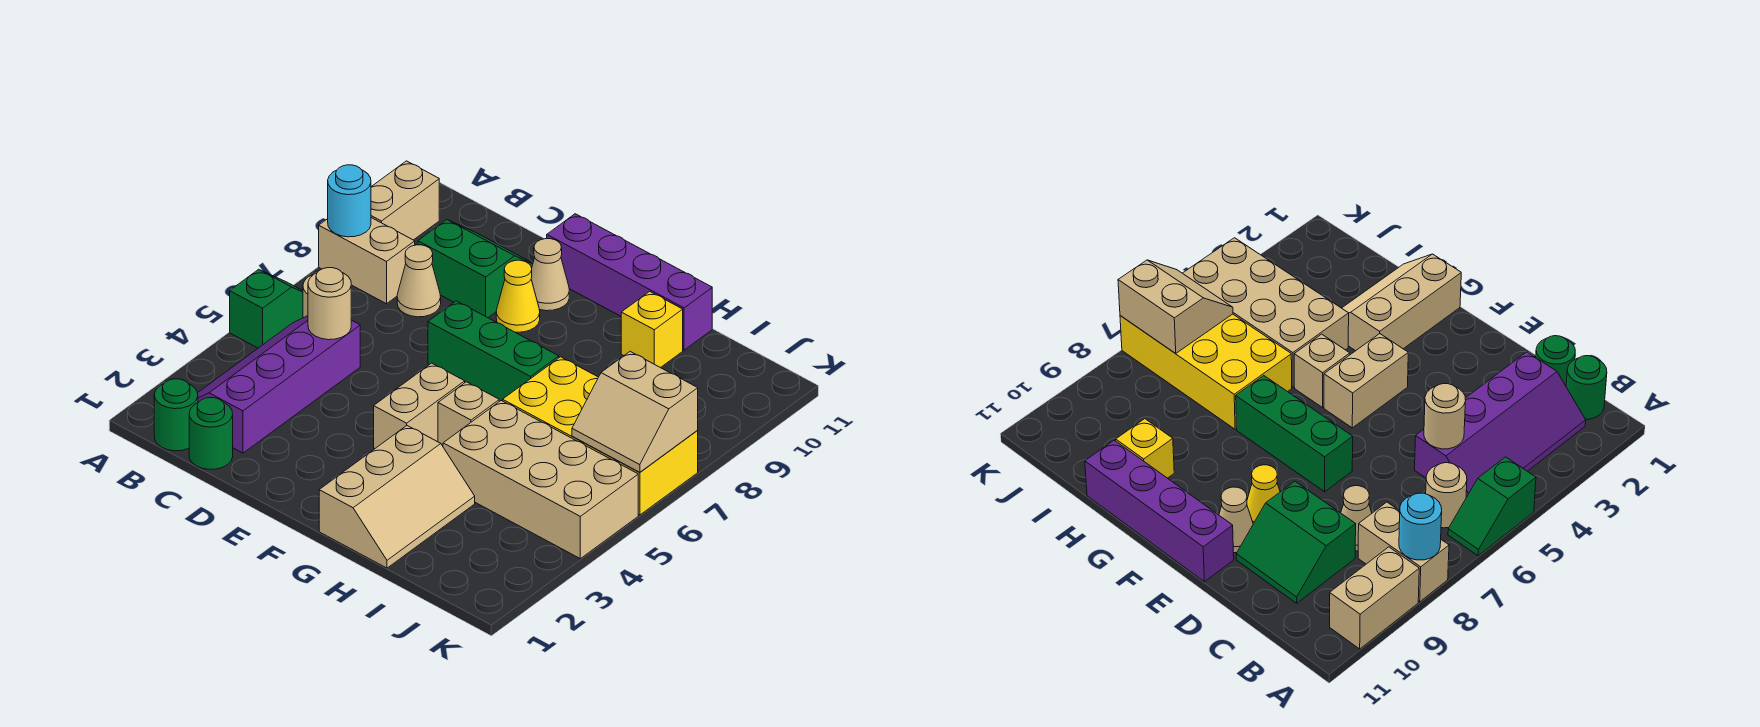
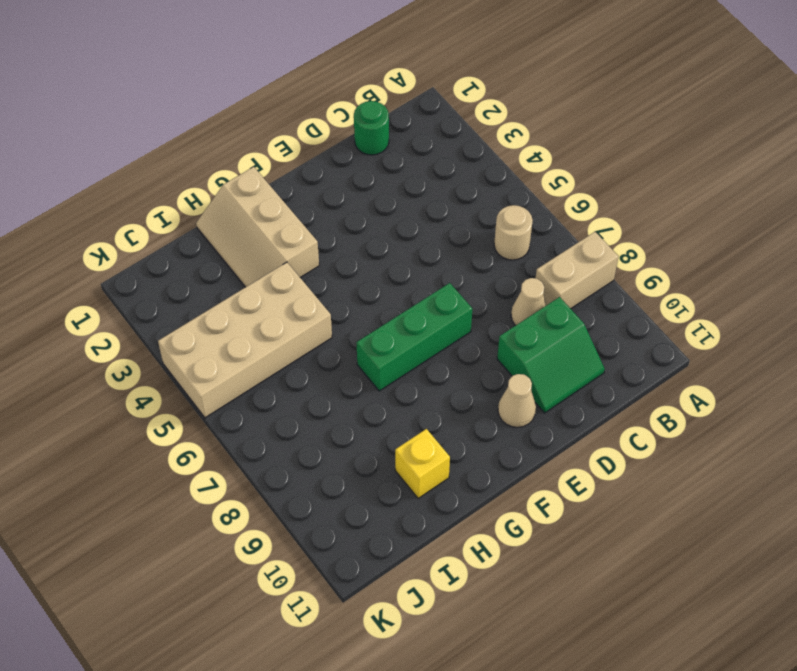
none -> green slope A5:A6 level 1 top 5
none -> tan brick A9:A10 level 1
none -> green round brick B1 level 1

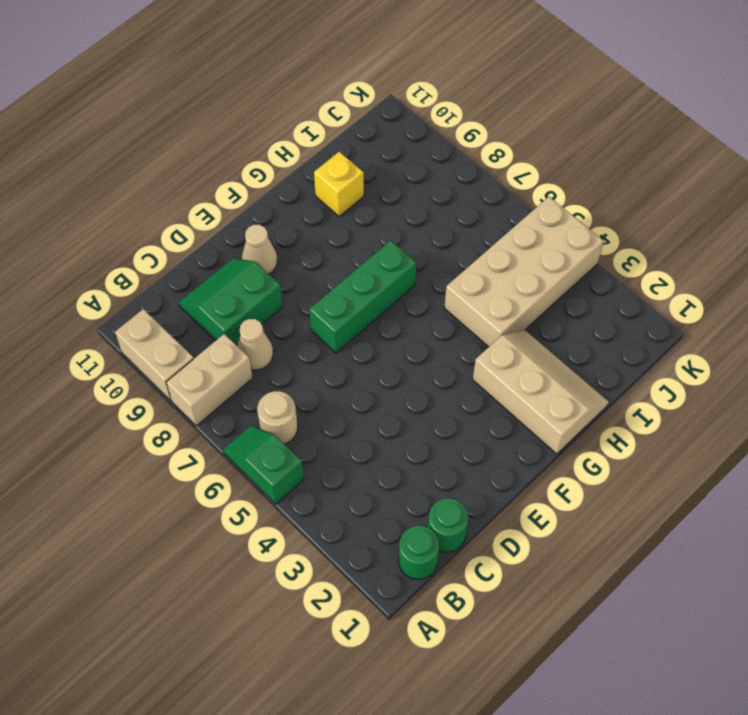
none -> purple slope B2:C5 level 1 top C
none -> yellow cone E9 level 1
none -> purple brick E11:H11 level 1

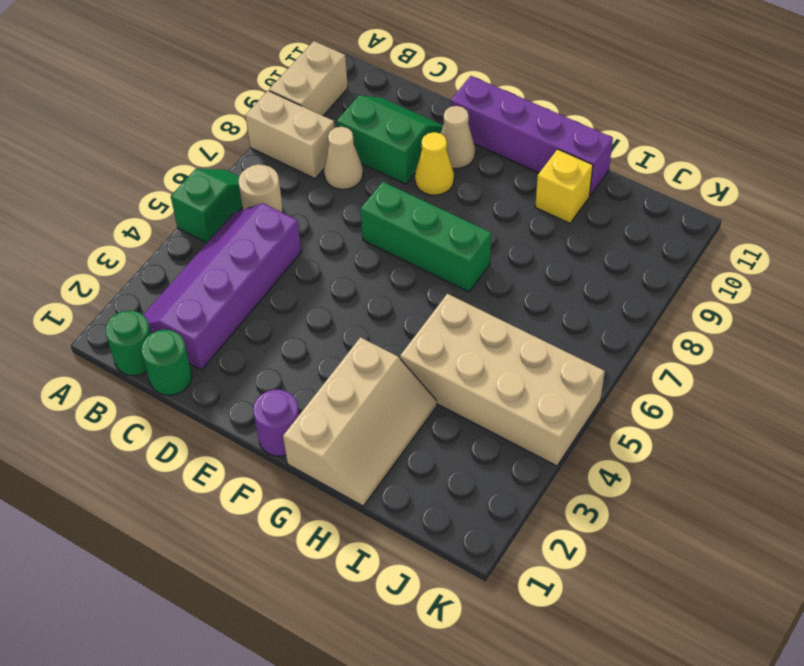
purple round brick F1 level 1 -> none
none -> tan brick F4:F5 level 1
none -> tan brick G5 level 1
none -> yellow brick H6:K7 level 1

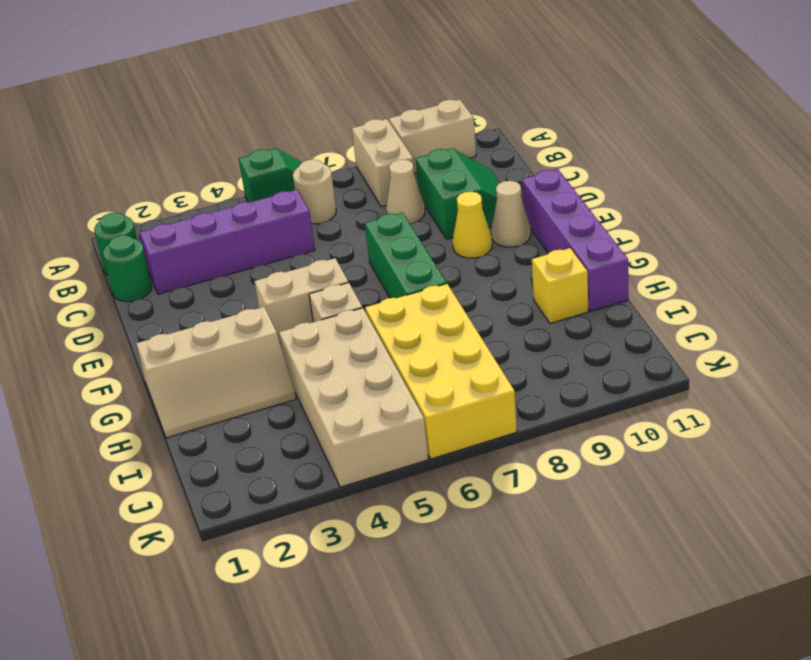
none -> cyan round brick A8 level 2
none -> tan round brick C5 level 2
none -> tan slope J6:K7 level 2 top 7

